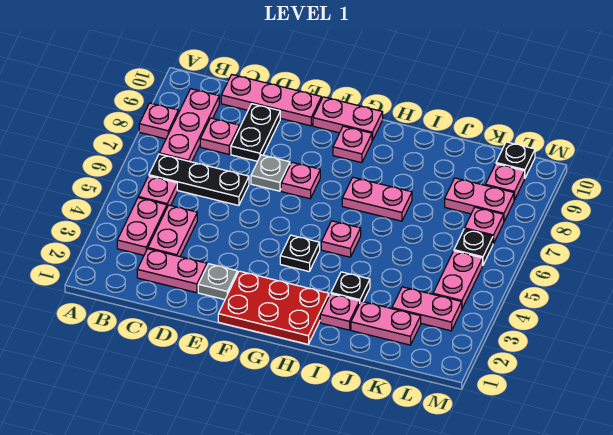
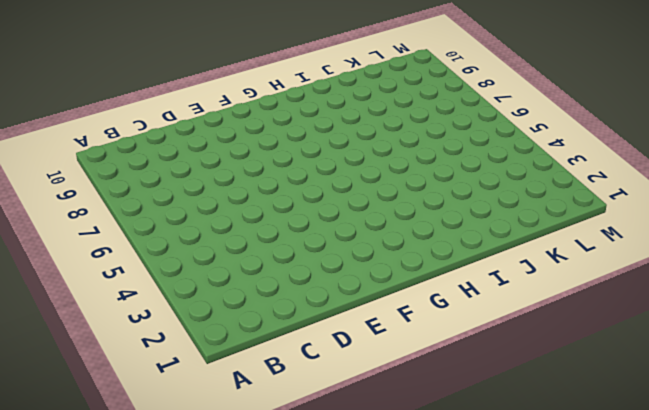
none -> pink plate A8 level 1
none -> pink plate B3:B4 level 1
none -> pink plate B5 level 1

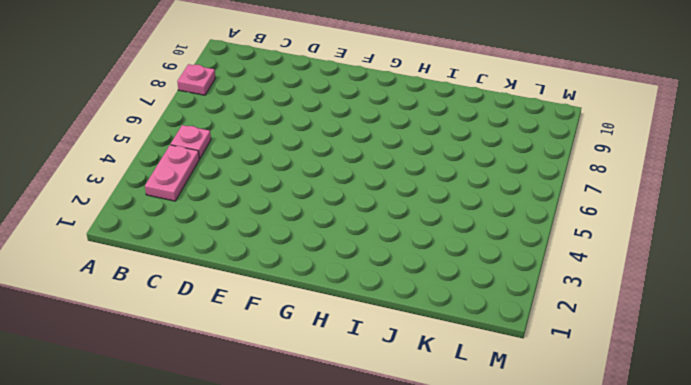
none -> black plate B6:D6 level 1
none -> pink plate B7:B9 level 1
none -> pink plate C2:D2 level 1

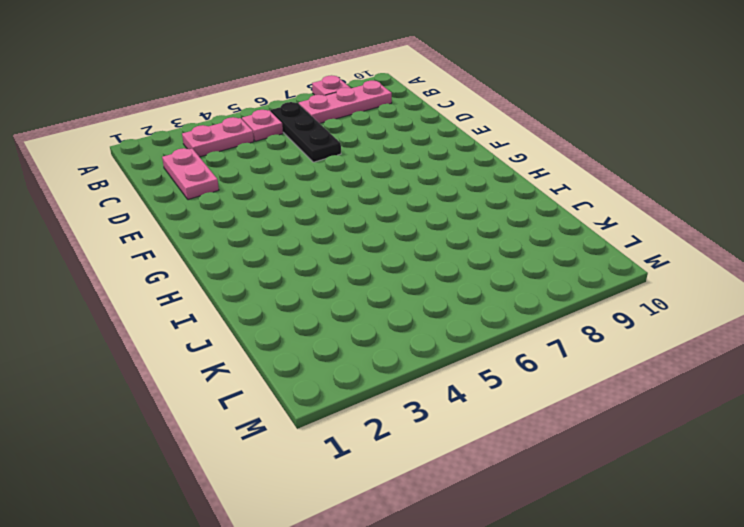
none -> pink plate C3:C4 level 1
none -> pink plate C8 level 1
none -> pink plate C10:E10 level 1

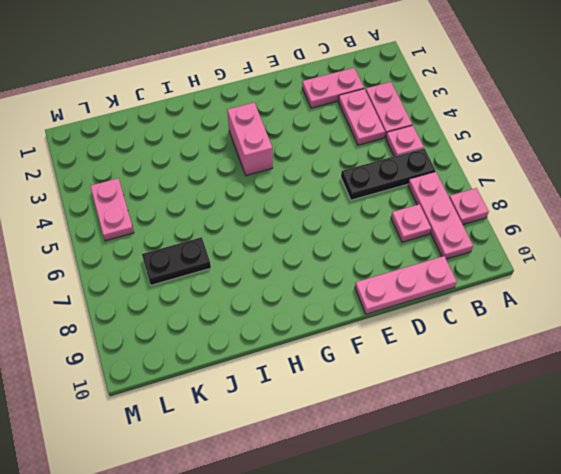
pink brick G3:G4 level 1 -> black plate G4 level 1
black plate J7:K7 level 1 -> black plate D8:D9 level 1
none -> grey plate E2 level 1
none -> grey plate E7 level 1
none -> red plate F1:H2 level 1

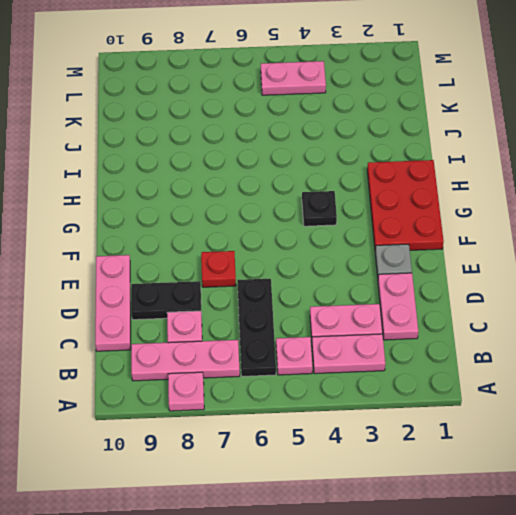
red plate E7 level 1 -> grey plate E7 level 1
none -> pink plate F7 level 1
none -> pink plate F10:G10 level 1
none -> pink plate G9 level 1

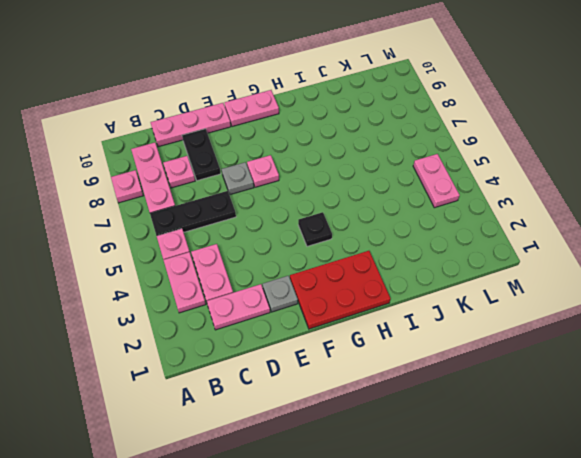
none -> pink plate G9 level 1
none -> pink plate H5 level 1
none -> pink plate H7:I7 level 1

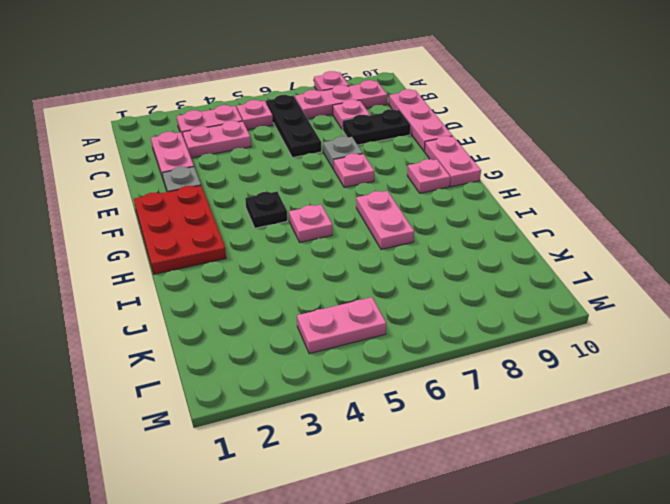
none -> pink plate I2 level 1
none -> black plate I3 level 1
none -> pink plate J2:K2 level 1

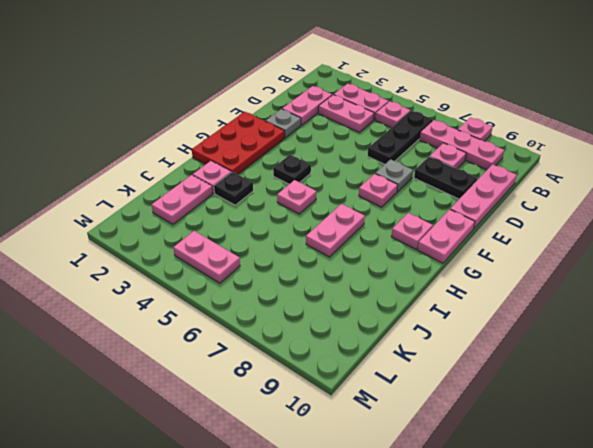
none -> pink plate K3:L3 level 1
none -> pink plate K8:L8 level 1
none -> black plate L6 level 1

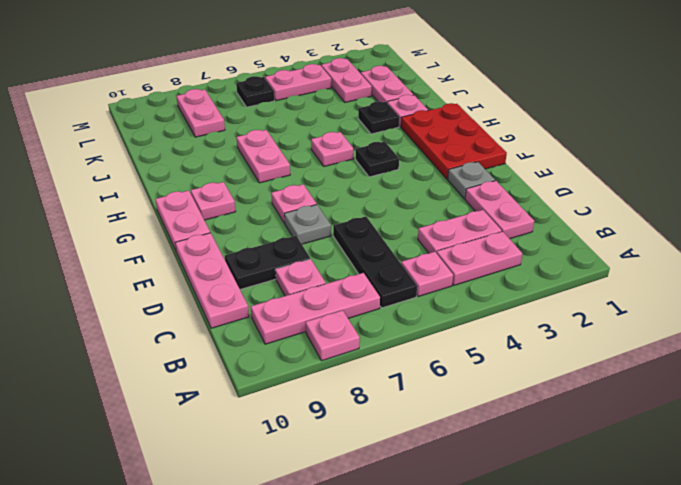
none -> pink plate L7 level 1
none -> pink plate L9 level 1
none -> black plate L10 level 1

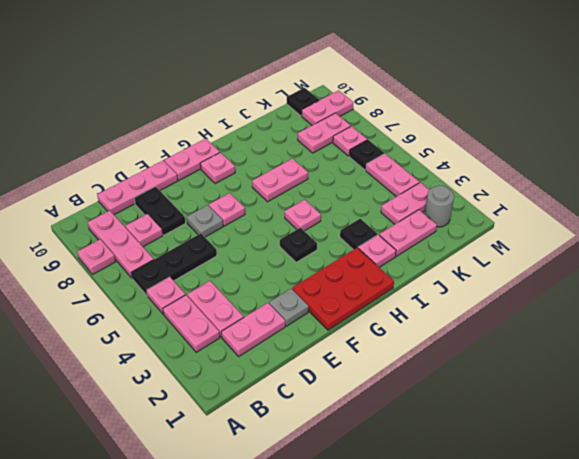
grey round brick L2 level 1 -> none
pink plate L9:M9 level 1 -> pink plate L9 level 1

